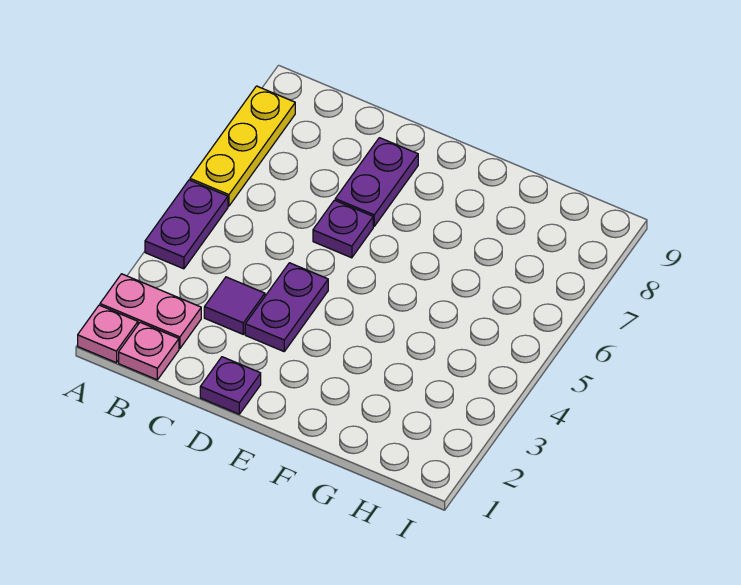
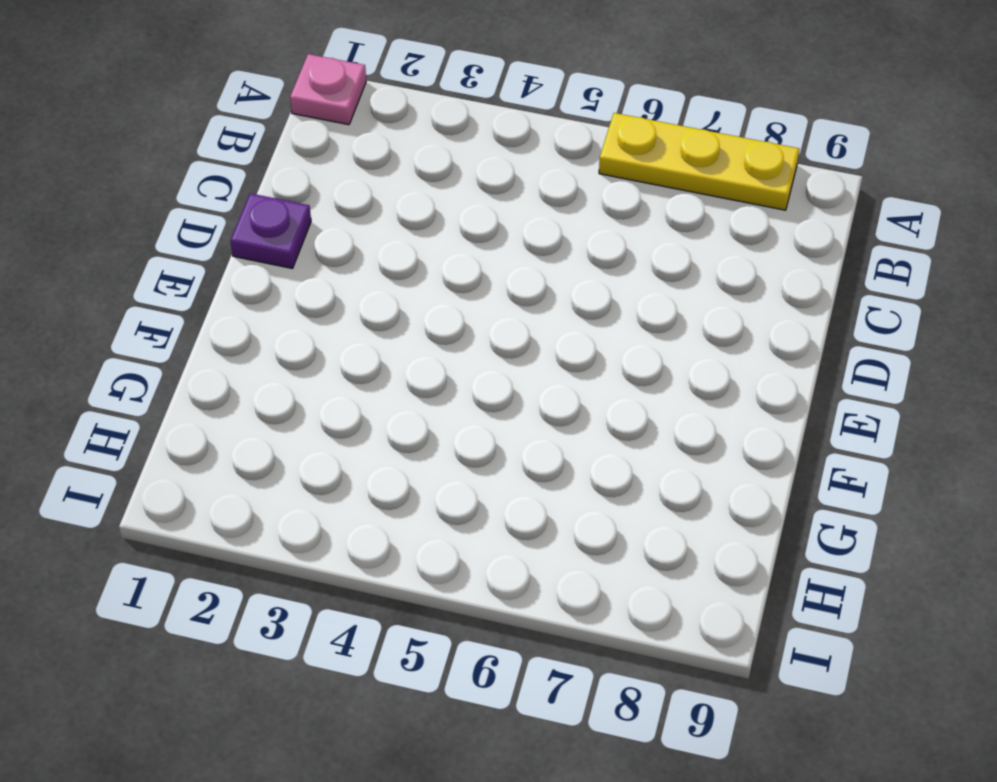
none -> pink plate A2:B2 level 1
none -> purple plate A4:A5 level 1

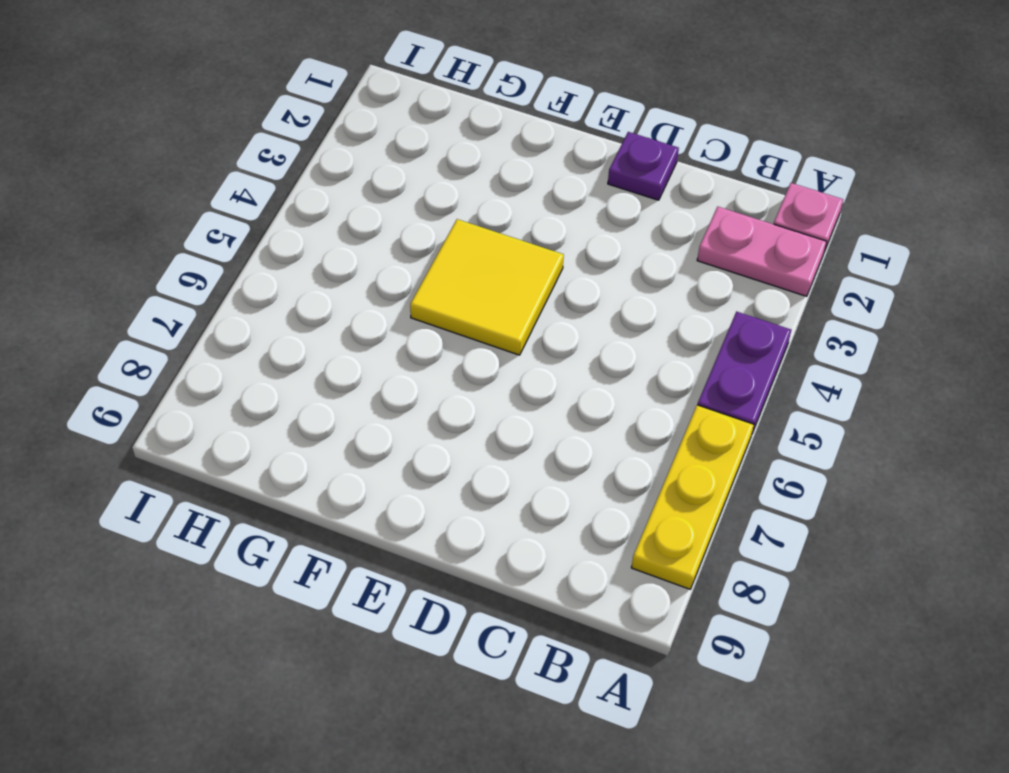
yellow tile E4:F5 level 1 -> none
none -> pink plate B1 level 1
none -> purple tile C3 level 1

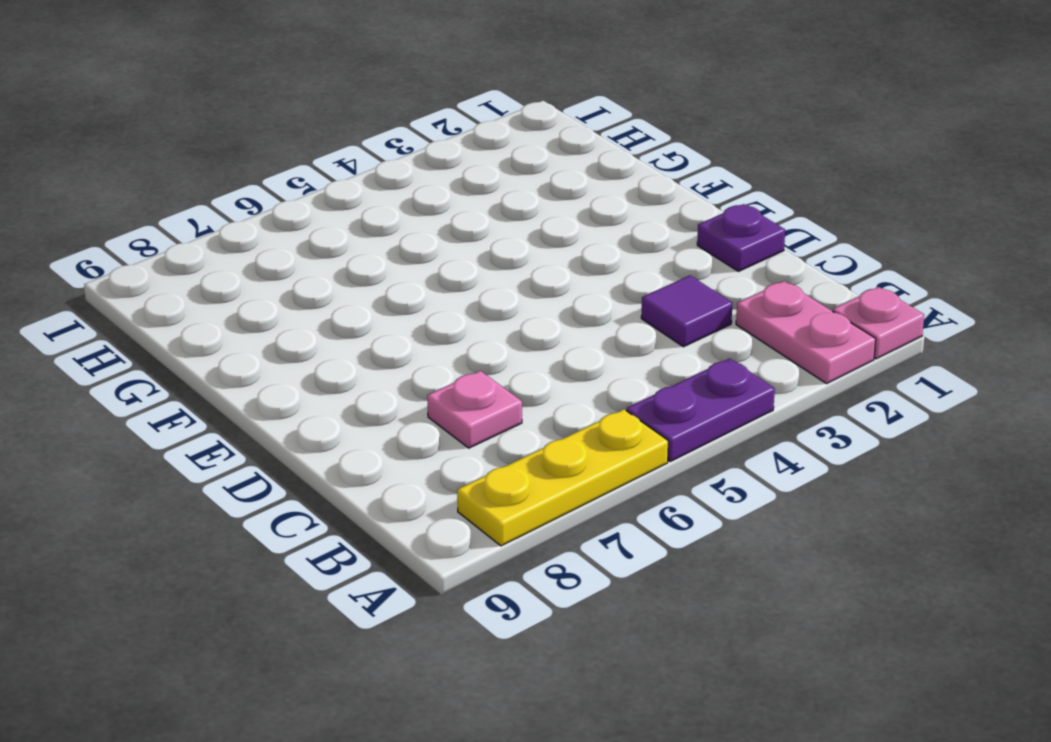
pink plate C7 level 1 -> pink plate B1 level 1
none -> purple plate D3:D4 level 1
none -> purple plate D6 level 1

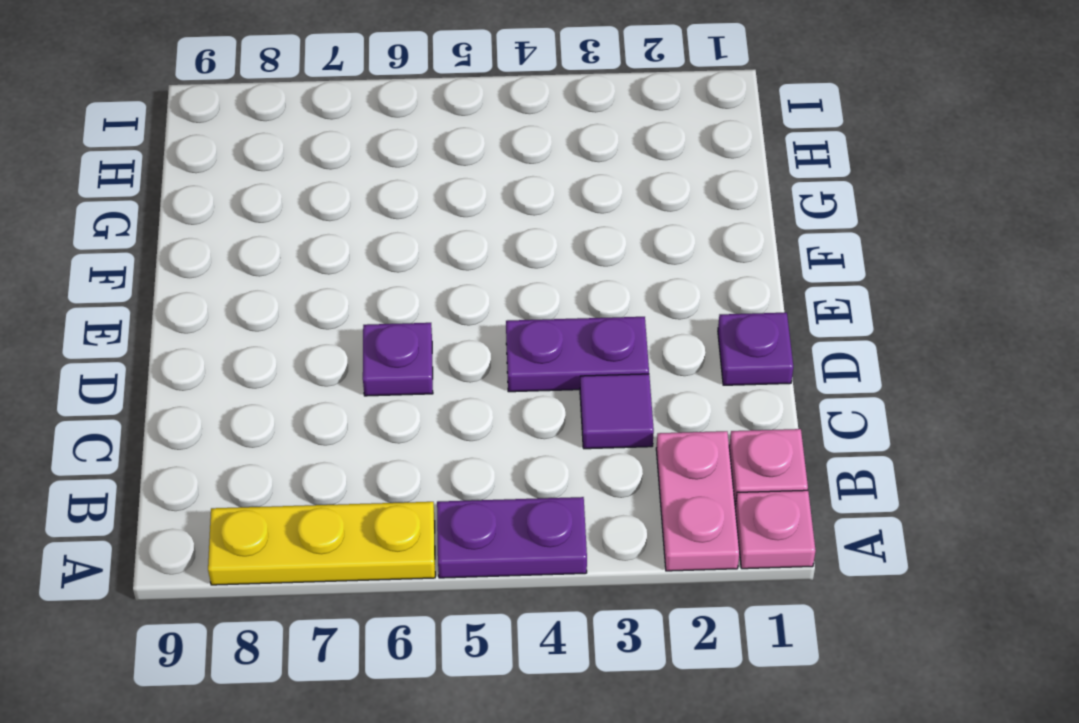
none -> purple plate D7:D8 level 1

